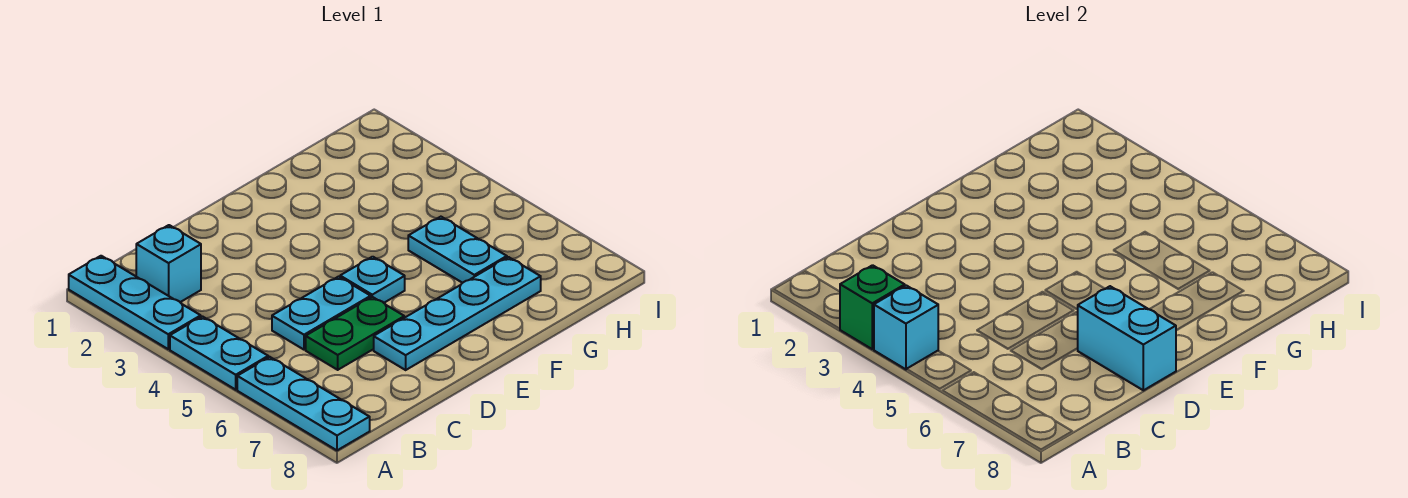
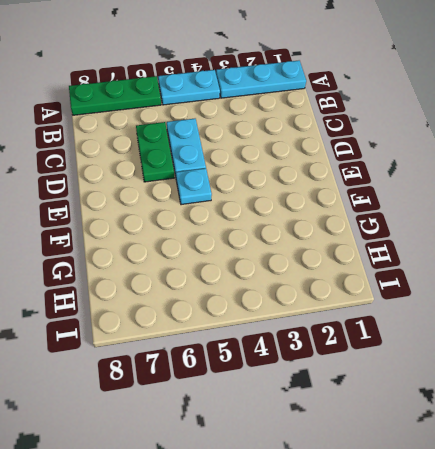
green plate A6:A8 level 1 -> cyan plate A6:A8 level 1
none -> cyan brick B2 level 1
none -> cyan plate D7:G7 level 1
none -> cyan plate G5:G6 level 1

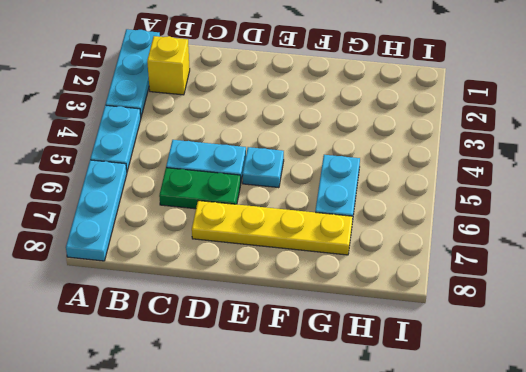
yellow brick B2 level 1 -> cyan brick B2 level 1
yellow plate D7:G7 level 1 -> cyan plate D7:G7 level 1
none -> green brick A3 level 2
none -> cyan brick A4 level 2
none -> cyan brick D7:D8 level 2

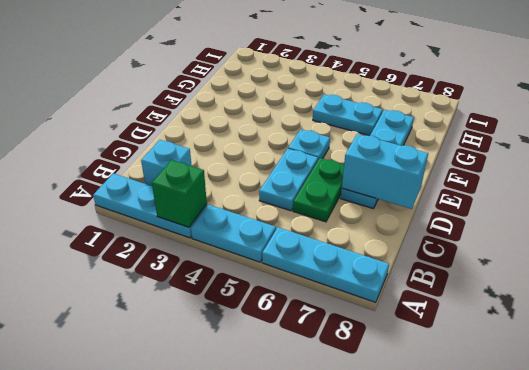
none -> cyan brick A4 level 2

